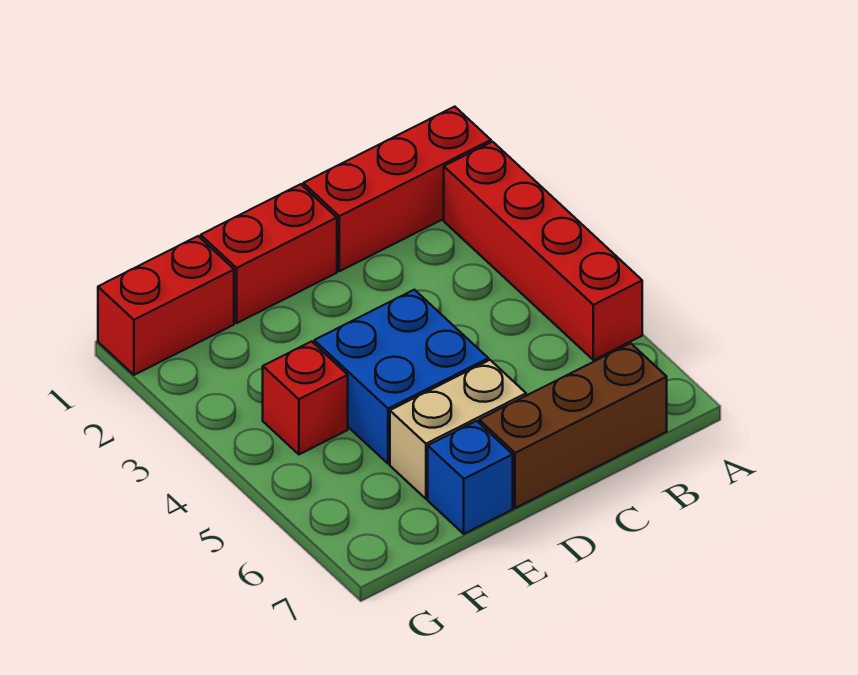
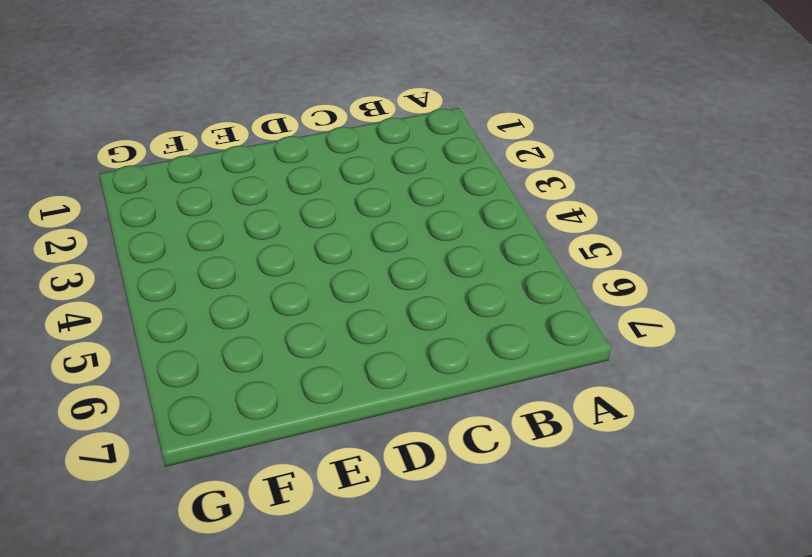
none -> red brick A1:C1 level 1
none -> red brick A2:A5 level 1

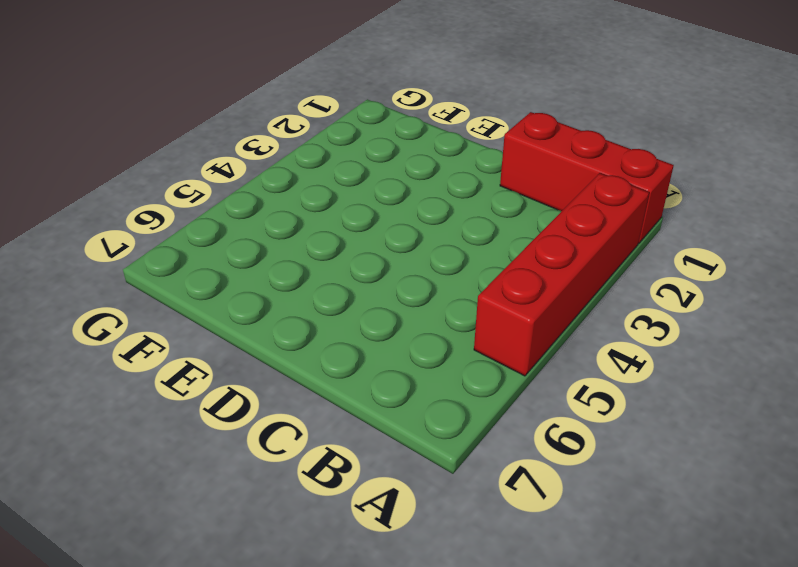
none -> brown brick B7:D7 level 1
none -> red brick D1:E1 level 1

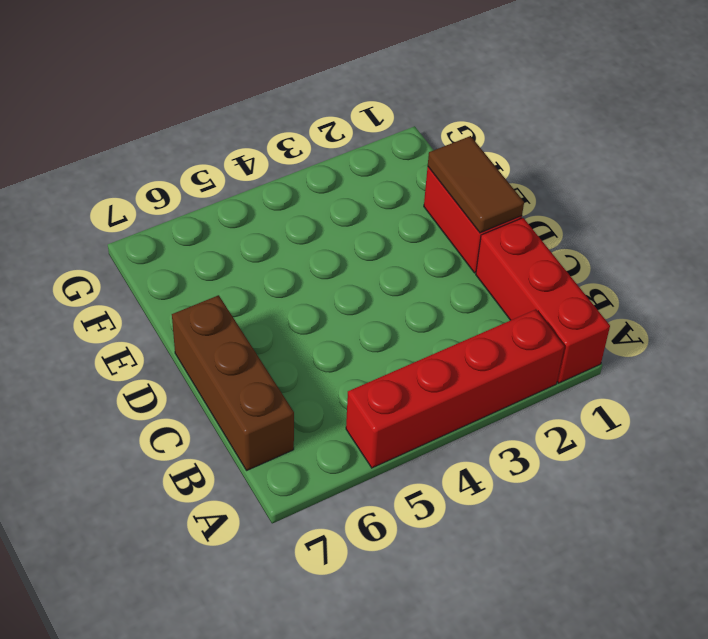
brown tile D1:E1 level 2 -> none
none -> blue brick D4:E5 level 1
none -> tan brick D6:E6 level 1

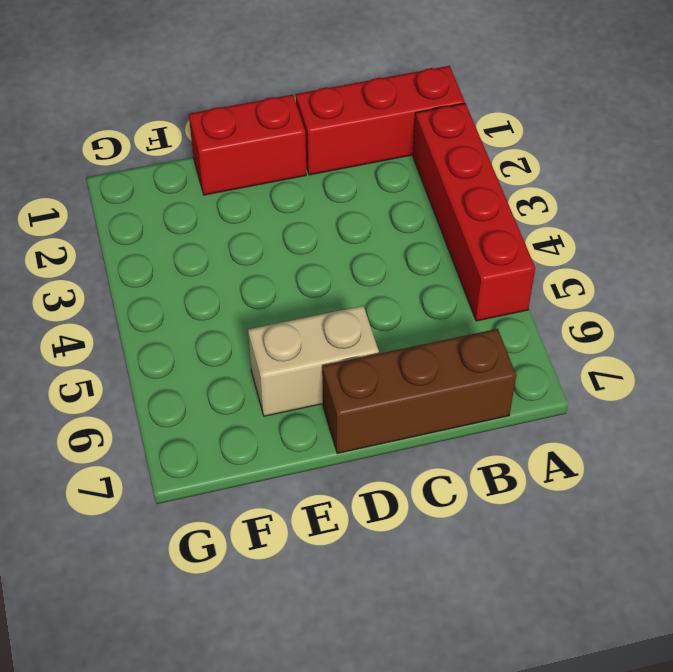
none -> blue brick D4:E5 level 1
none -> blue brick E7 level 1

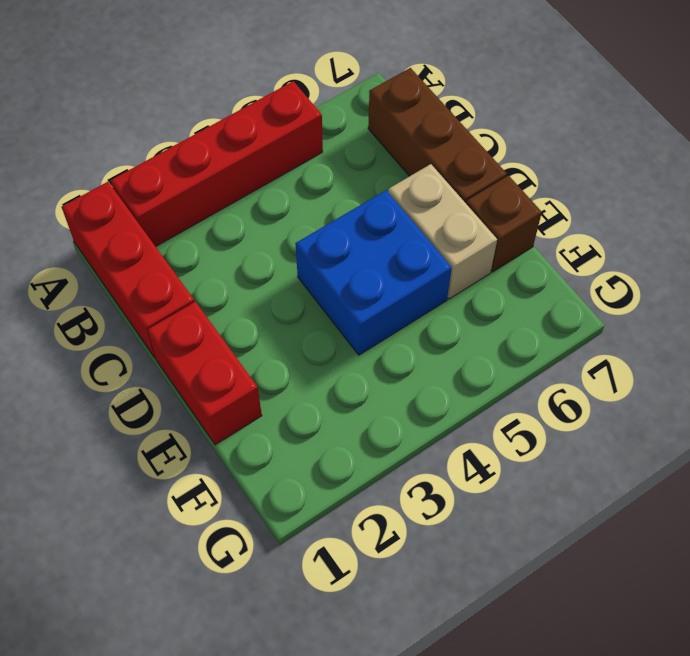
brown brick E7 level 1 -> blue brick E7 level 1
none -> red brick F1:G1 level 1
none -> red brick F4 level 1

